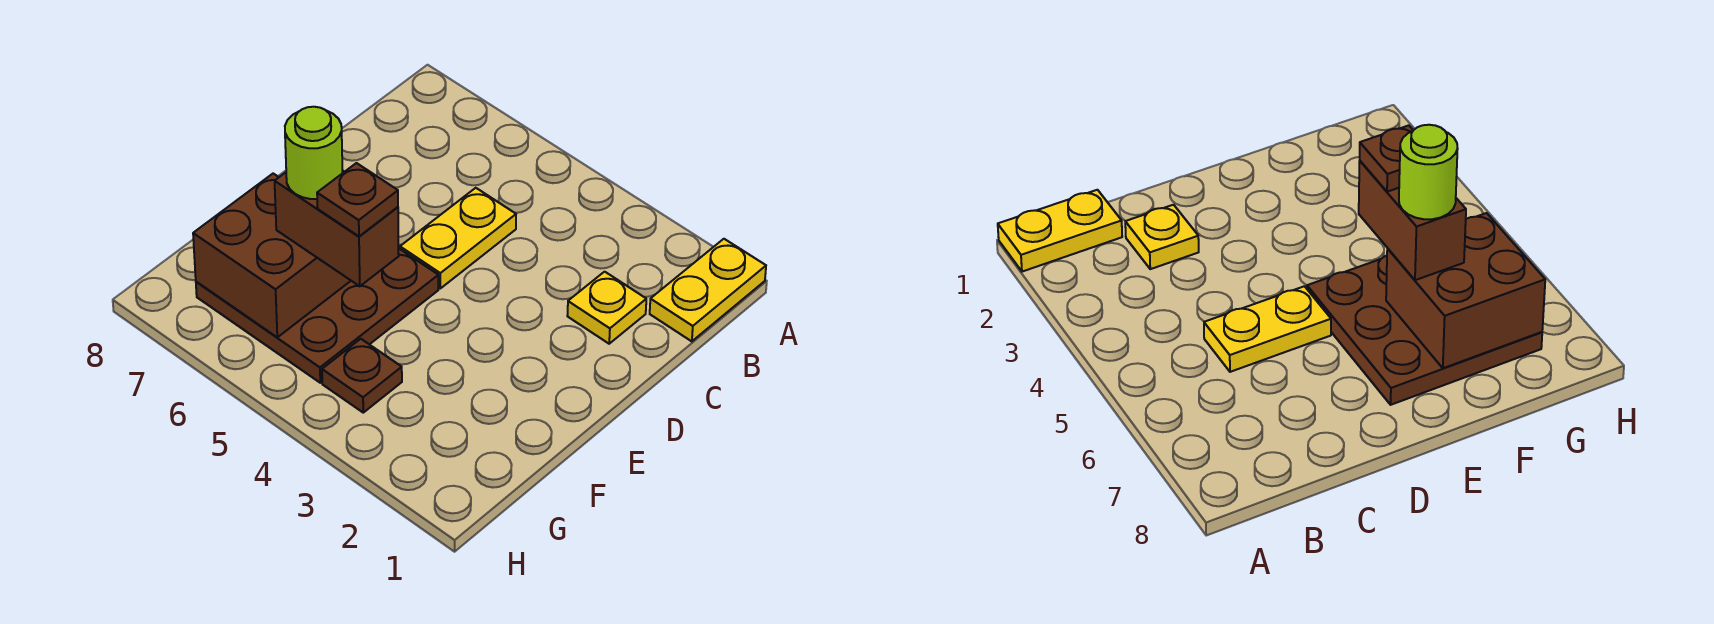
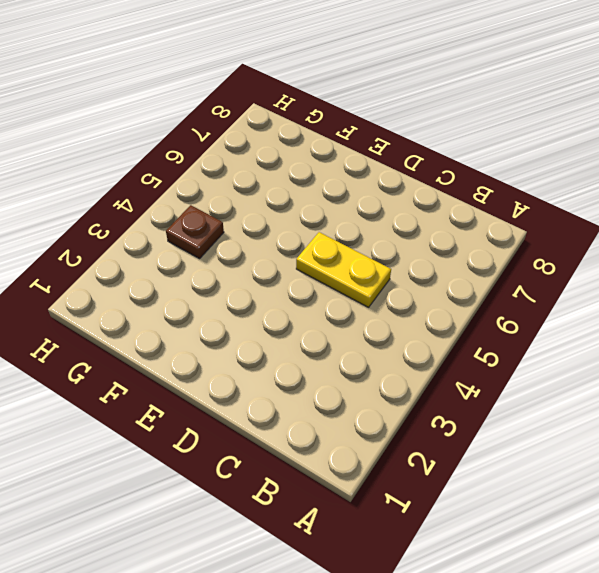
none -> yellow plate A1:B1 level 1
none -> yellow plate C2 level 1

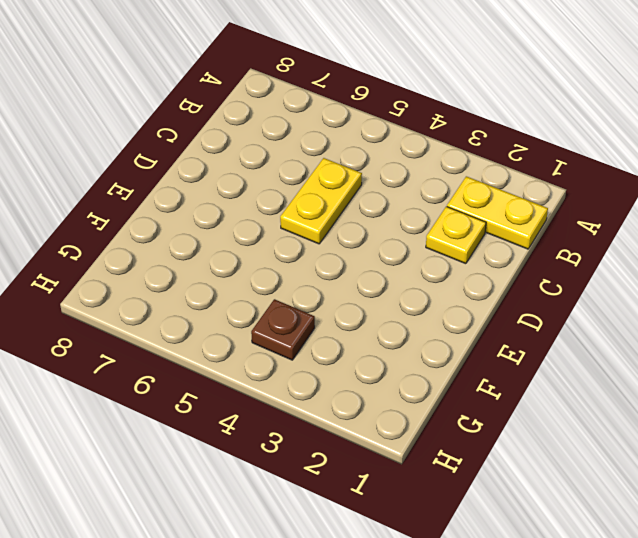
yellow plate B1:B2 level 1 -> yellow plate A1:B1 level 1
none -> brown plate E5:G7 level 1
none -> brown brick F6:G7 level 2

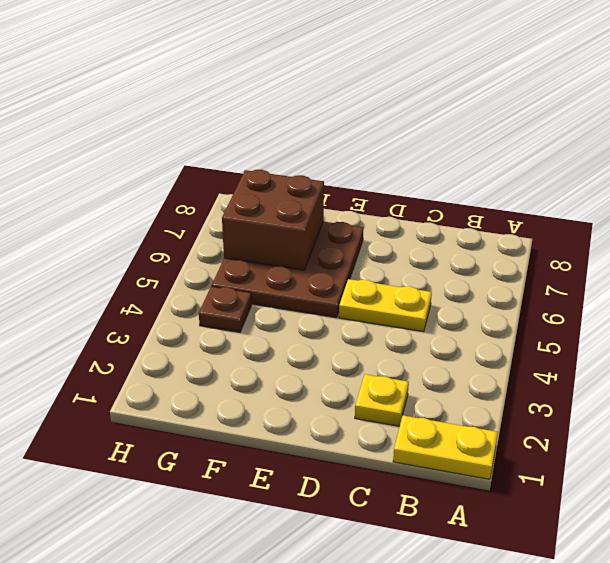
none -> brown brick F5:F6 level 3
none -> brown plate F5 level 4

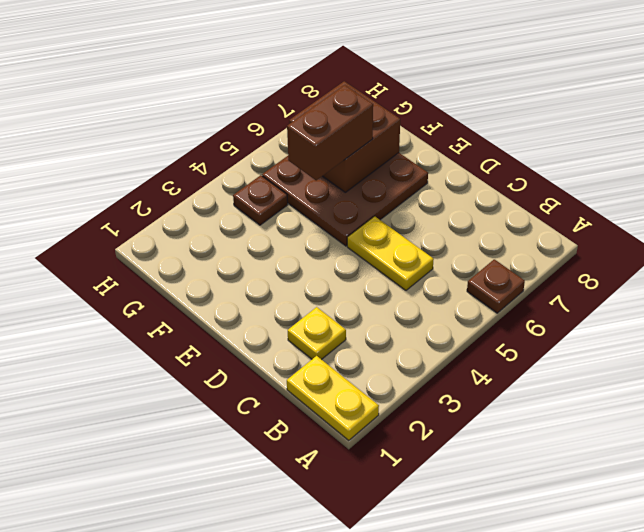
brown plate A6 level 1 -> brown plate F5 level 4
none -> lime round brick F6 level 4

